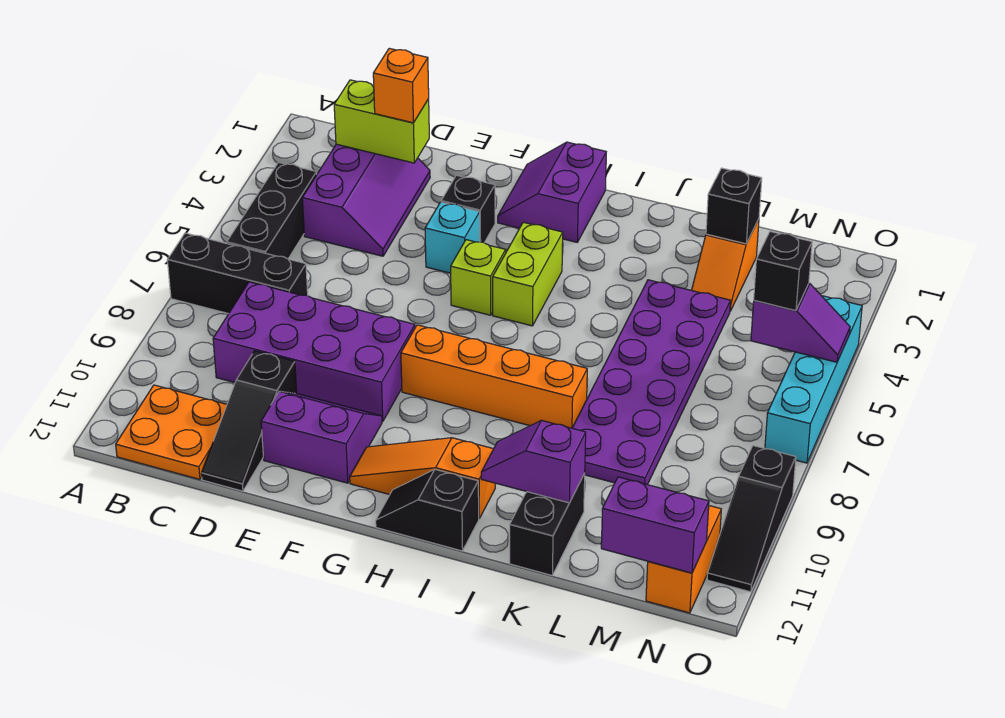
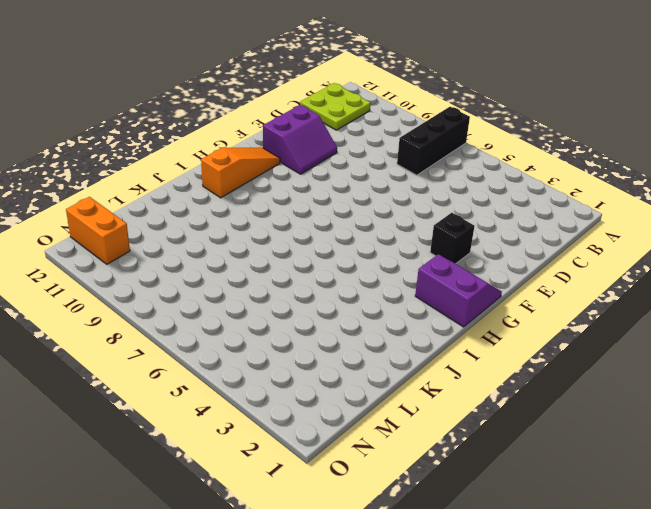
lime plate B11:C12 level 1 -> orange plate B11:C12 level 1
none -> black brick B4:B6 level 1
none -> purple slope C2:D4 level 1 top C
none -> purple brick C8:F9 level 1

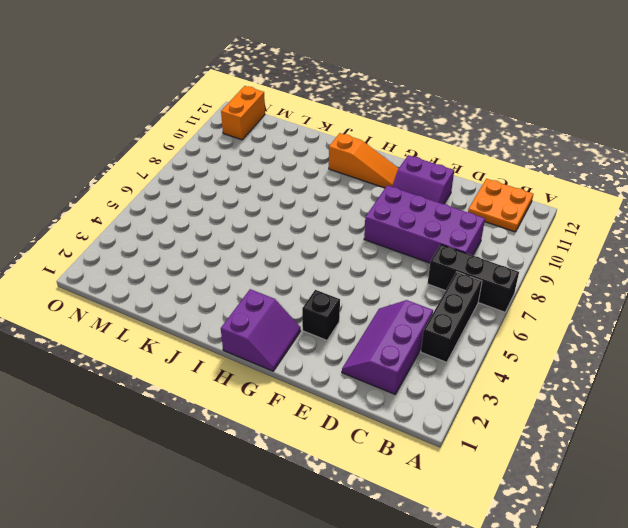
none -> black slope D10:D12 level 1 top 10
none -> cyan brick F4 level 1
none -> lime brick G5 level 1

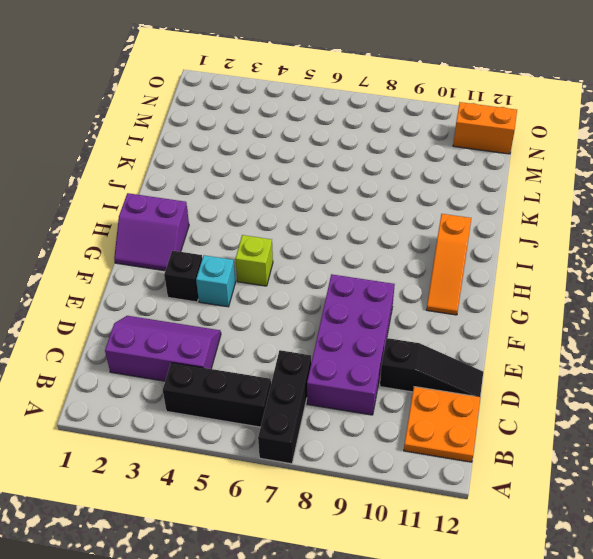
none -> purple slope E10:F11 level 1 top 11
none -> orange brick G8:J8 level 1
none -> lime brick H4:H5 level 1

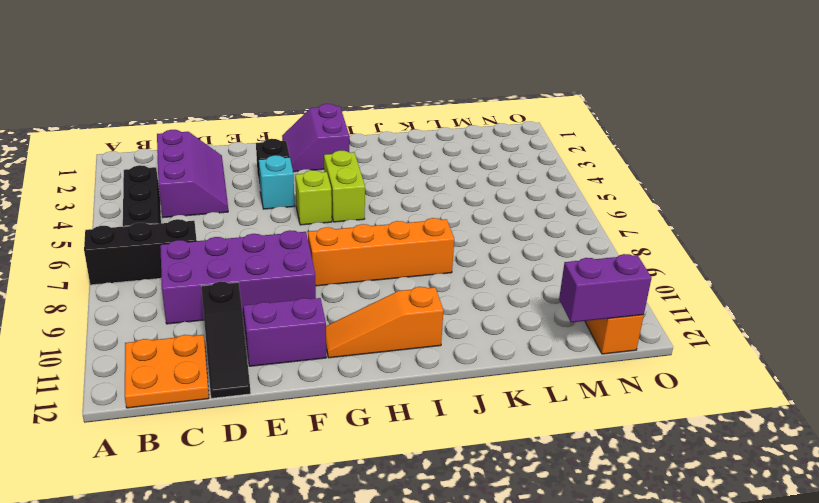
none -> black slope H12:I12 level 1 top I
none -> purple plate K4:L9 level 1
none -> black brick K11:K12 level 1

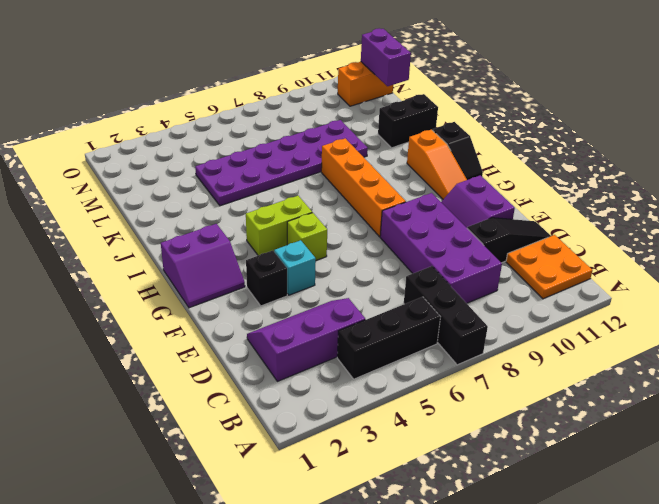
none -> orange slope L2:L3 level 1 top 2
none -> cyan brick O4:O7 level 1
none -> black slope O9:O11 level 1 top 9

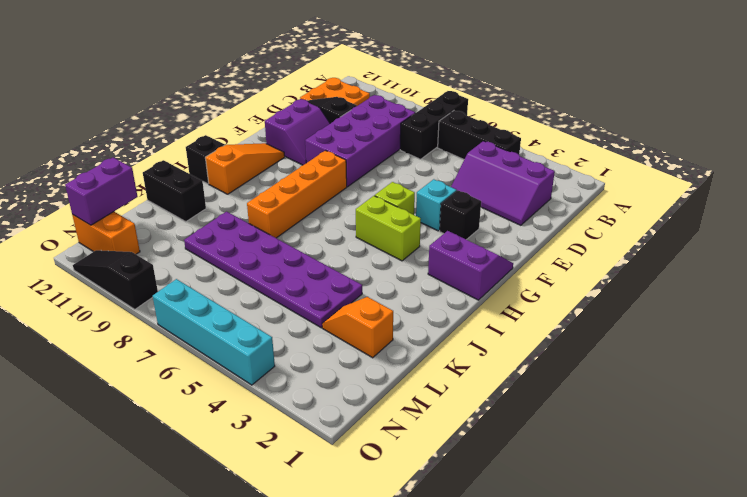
none -> lime brick C2:D2 level 2
none -> purple slope J11:K11 level 2 top K
none -> black brick L2 level 2

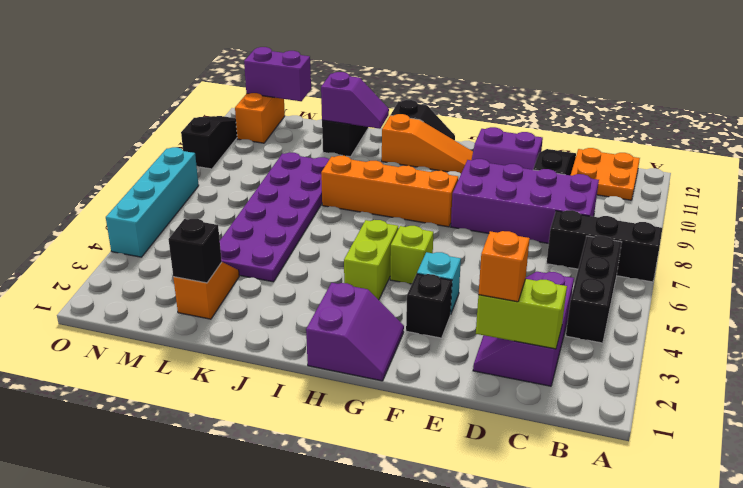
none -> purple slope N5:O5 level 2 top N
none -> black brick N5 level 3

